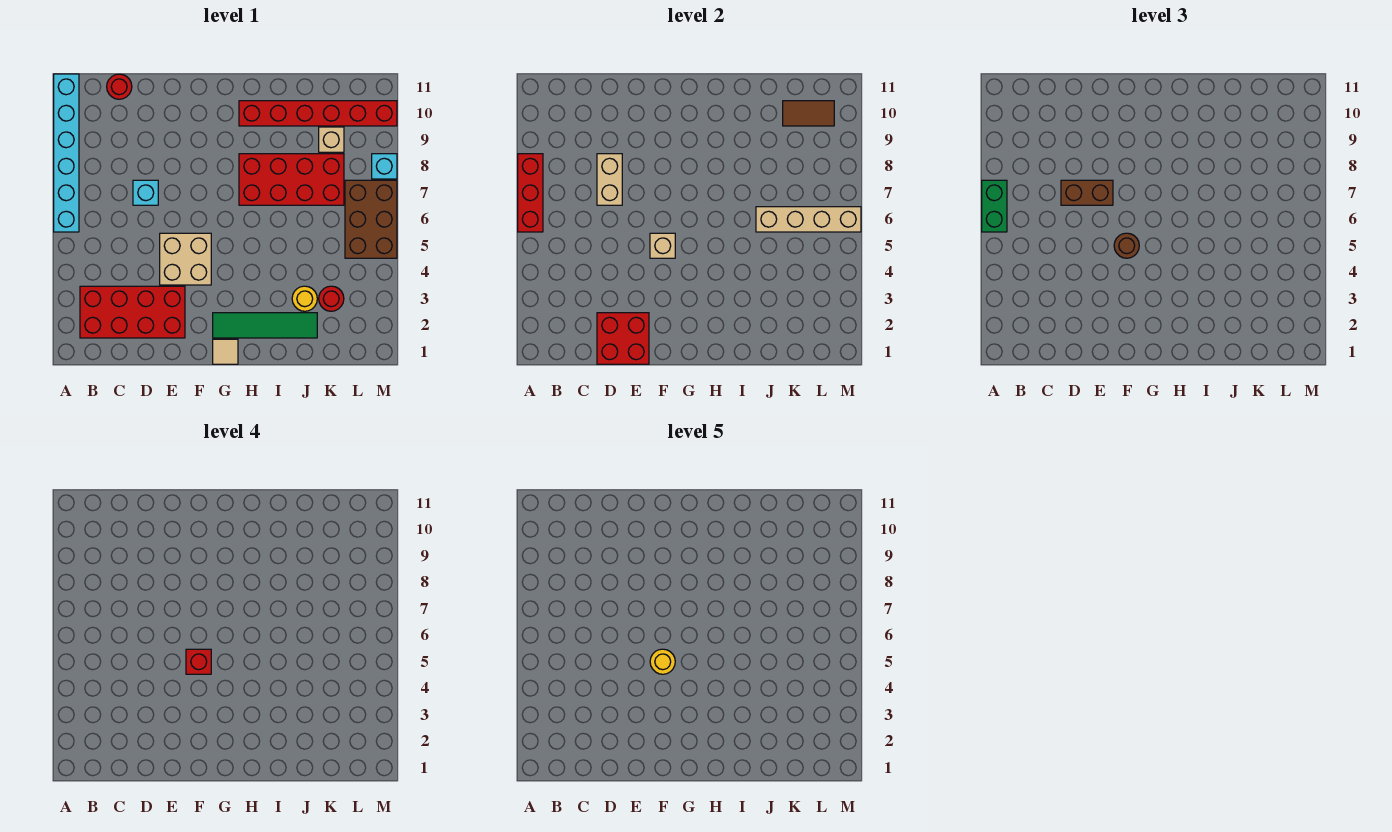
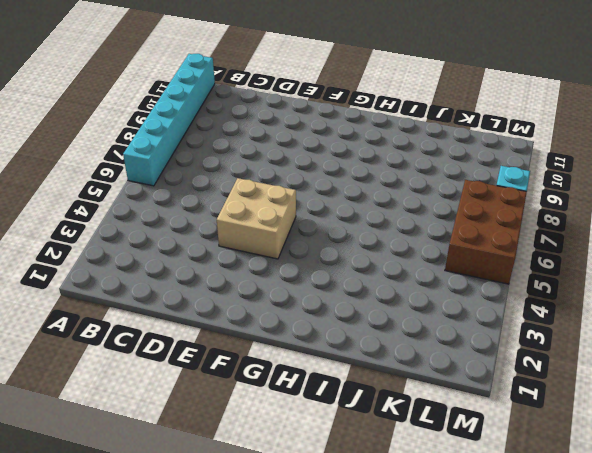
none -> red brick B2:E3 level 1
none -> red round brick C11 level 1
none -> cyan brick D7 level 1

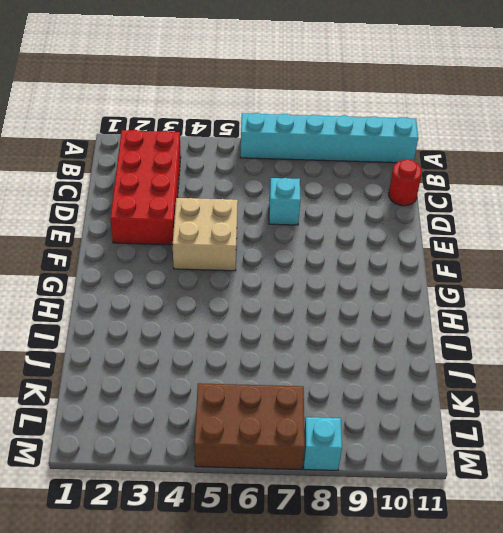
none -> tan tile G1 level 1
none -> green tile G2:J2 level 1
none -> red brick H7:K8 level 1

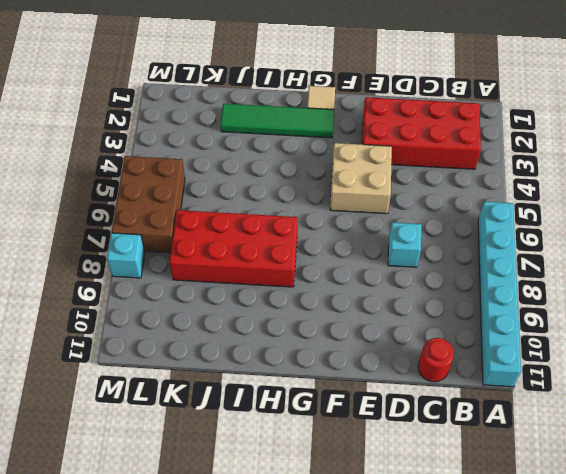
none -> red brick H10:M10 level 1
none -> yellow round brick J3 level 1
none -> red round brick K3 level 1

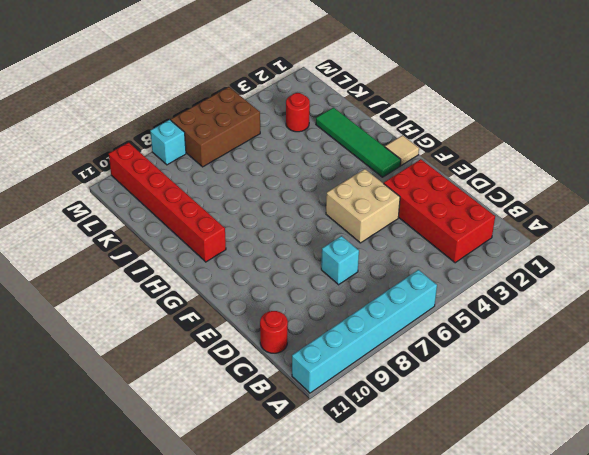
none -> red brick H7:K8 level 1
none -> yellow round brick J3 level 1
none -> tan brick K9 level 1

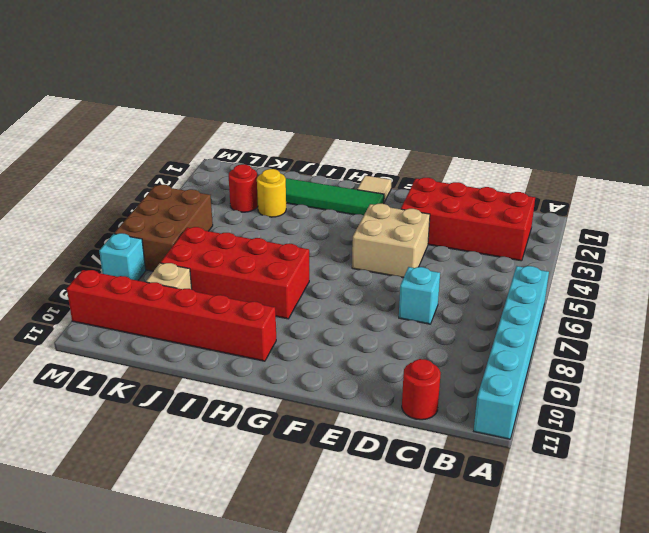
none -> red brick A6:A8 level 2
none -> red brick D1:E2 level 2
none -> tan brick D7:D8 level 2

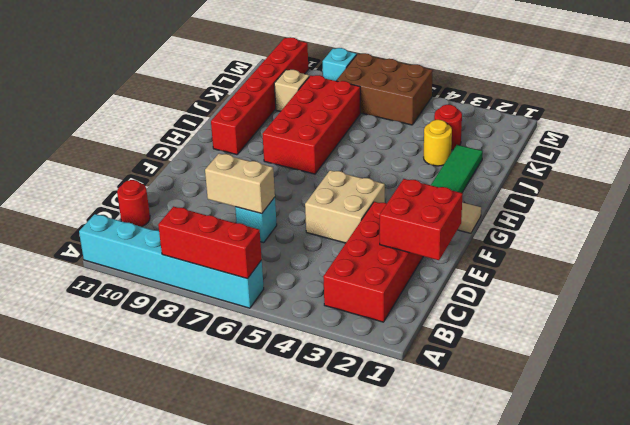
none -> tan brick F5 level 2
none -> tan brick J6:M6 level 2
none -> brown tile K10:L10 level 2

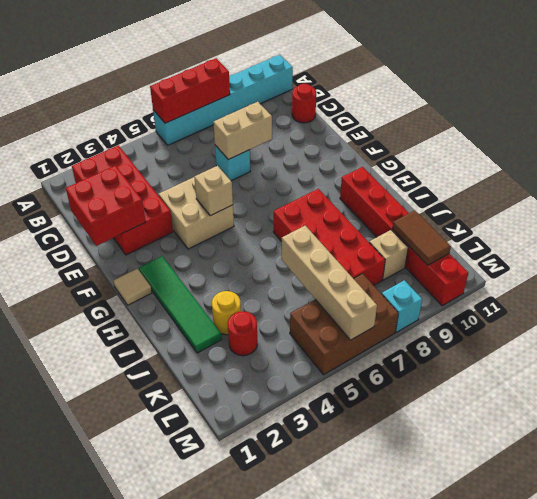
none -> green brick A6:A7 level 3
none -> brown brick D7:E7 level 3
none -> brown round brick F5 level 3

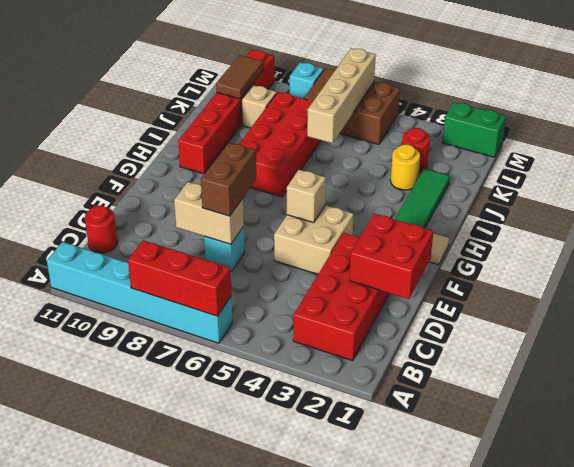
green brick M1:M2 level 1 -> green brick A6:A7 level 3
none -> brown round brick F5 level 3
none -> red brick F5 level 4
none -> yellow round brick F5 level 5

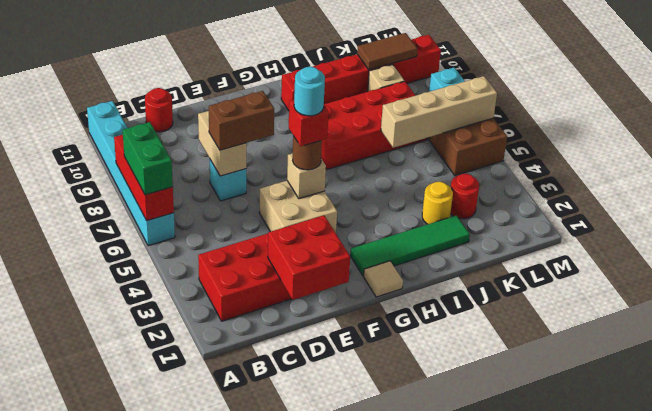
cyan round brick F5 level 5 -> yellow round brick F5 level 5

